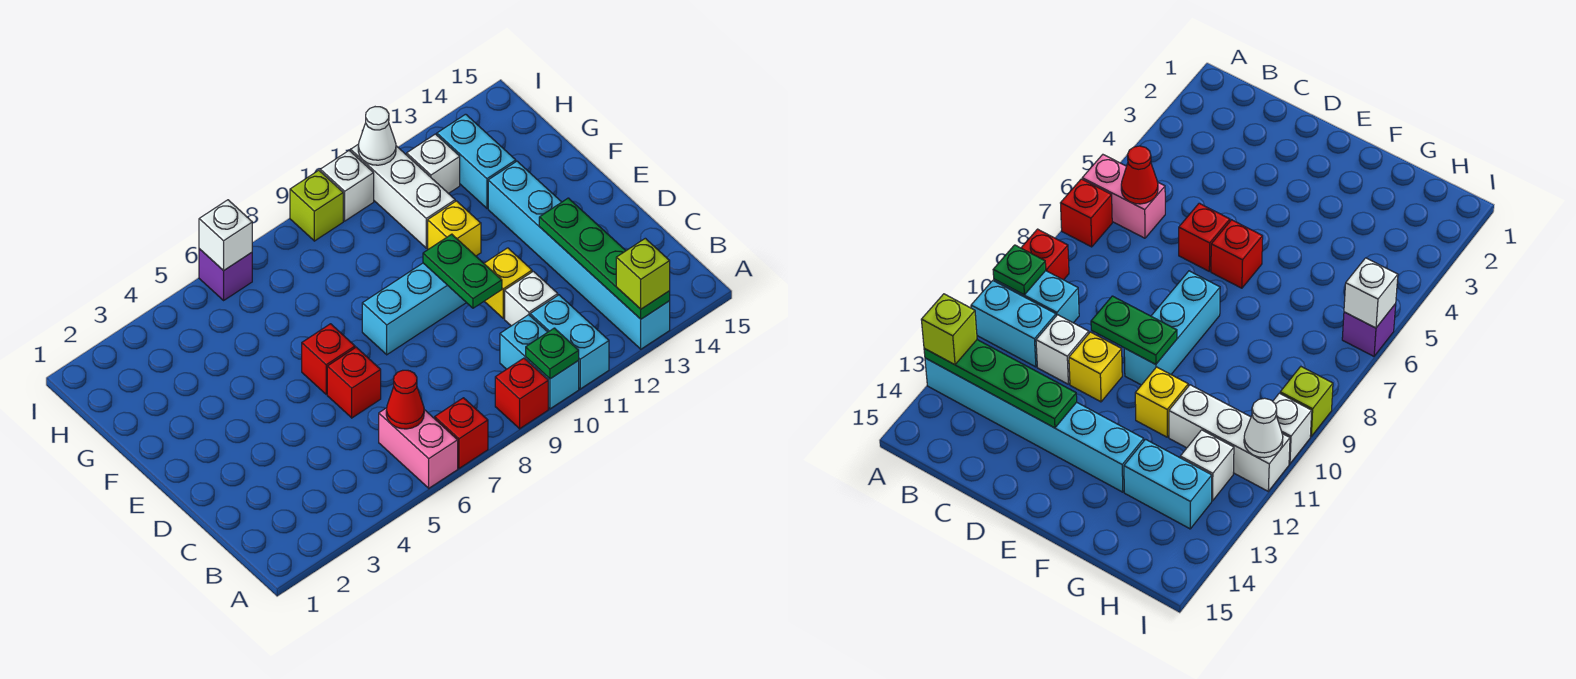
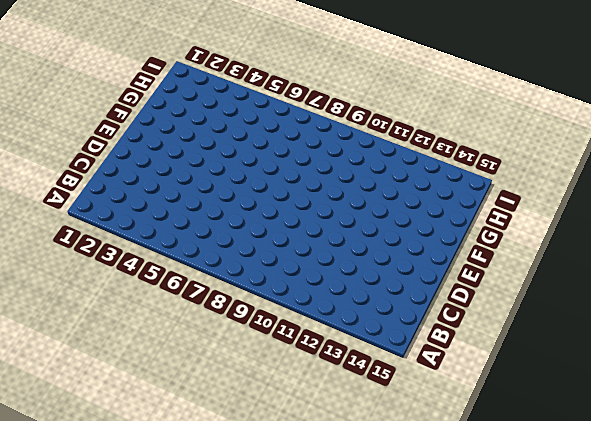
none -> pink brick A6:B6 level 1
none -> red brick A7 level 1
none -> red brick A9 level 1

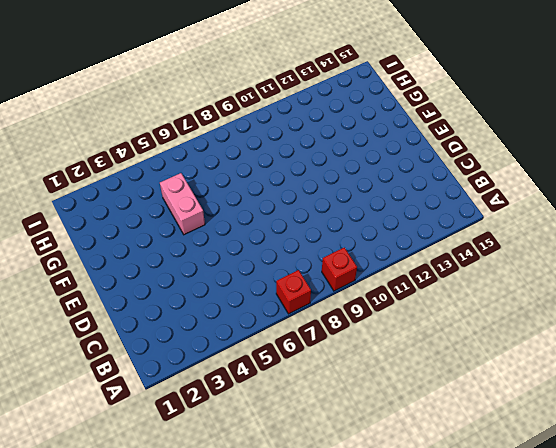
pink brick F5:G5 level 1 -> pink brick A6:B6 level 1
none -> cyan brick A10:B10 level 1
none -> cyan brick A11:B11 level 1
none -> cyan brick A13:F13 level 1

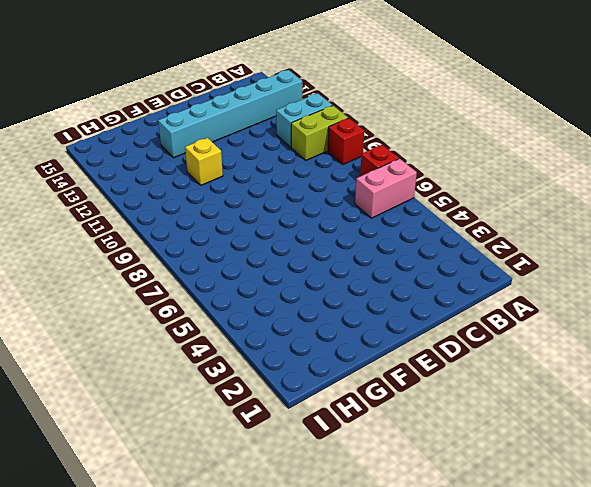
lime brick A10:B10 level 1 -> cyan brick A10:B10 level 1
none -> white brick C11 level 1
none -> red brick D6 level 1
none -> yellow brick D11 level 1

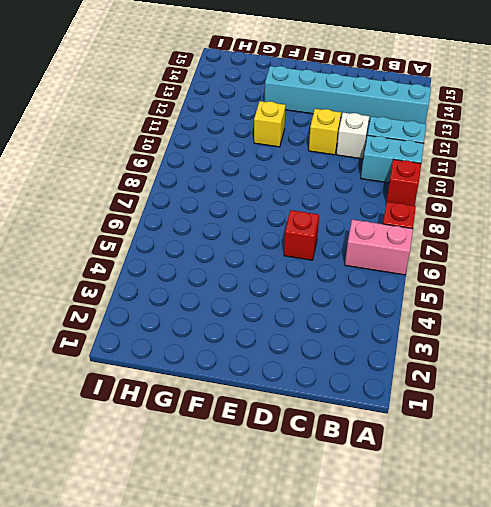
none -> red brick E6 level 1
none -> cyan brick E8:E10 level 1
none -> white brick G11:I11 level 1

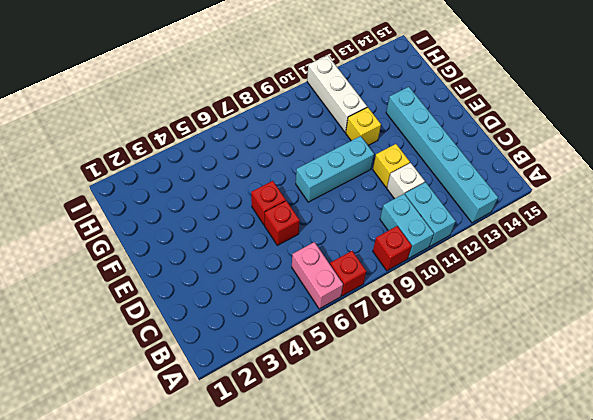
none -> cyan brick G13:H13 level 1
none -> white brick H12 level 1
none -> purple brick I6 level 1

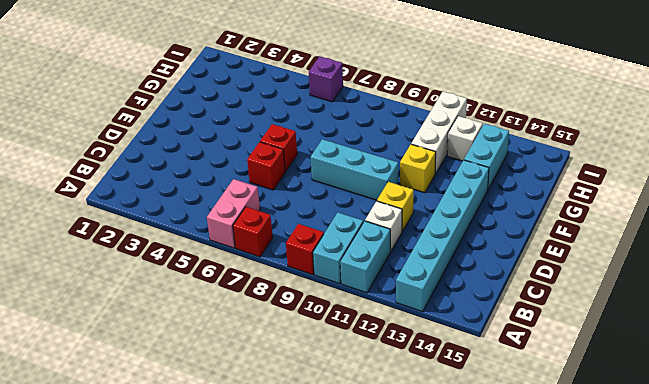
none -> lime brick I9 level 1
none -> white brick I10 level 1
none -> green plate A10 level 2

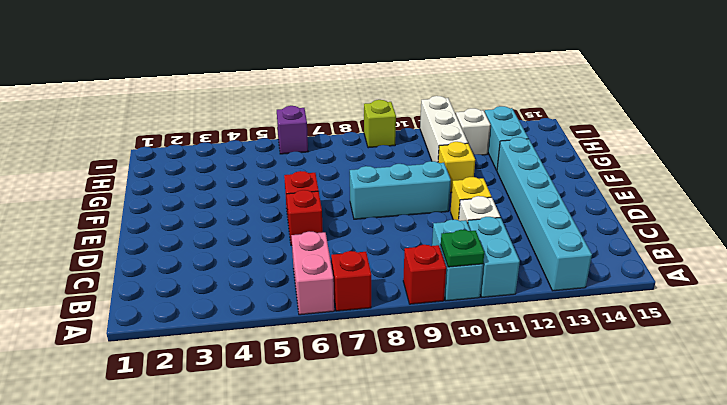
none -> white brick I10 level 1
none -> green plate A13:D13 level 2
none -> red cone B6 level 2

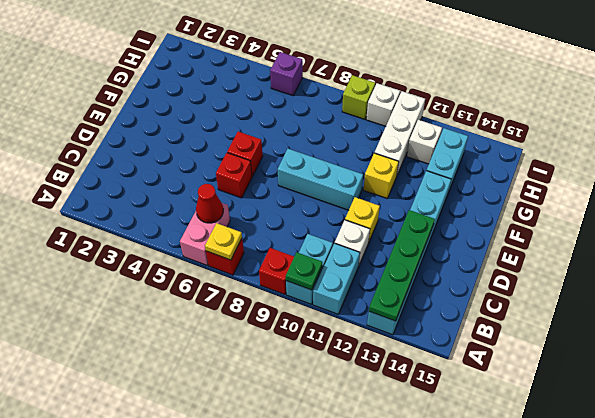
yellow plate A7 level 2 -> none
none -> green plate D10:E10 level 2
none -> white brick I6 level 2
none -> white cone I11 level 2

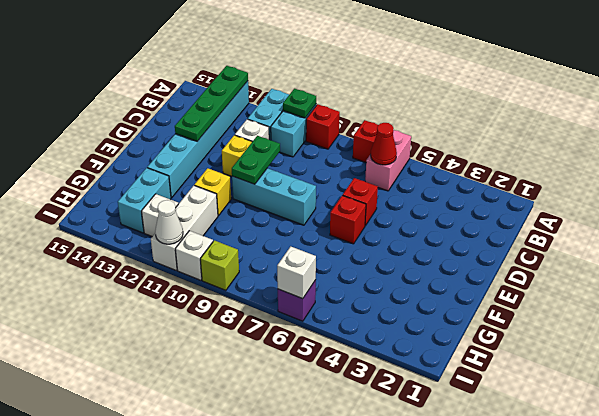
none -> lime brick A13 level 3

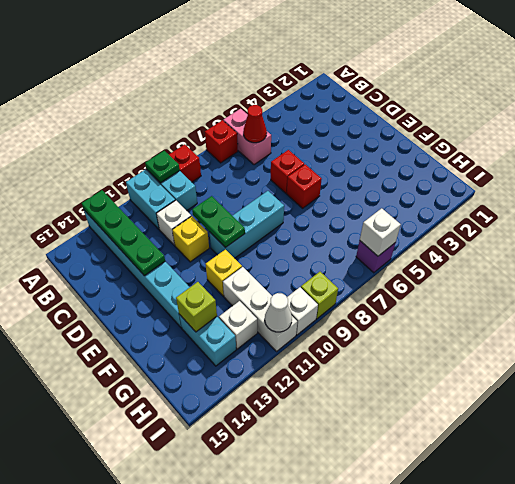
lime brick G13 level 2 -> lime brick A13 level 3

